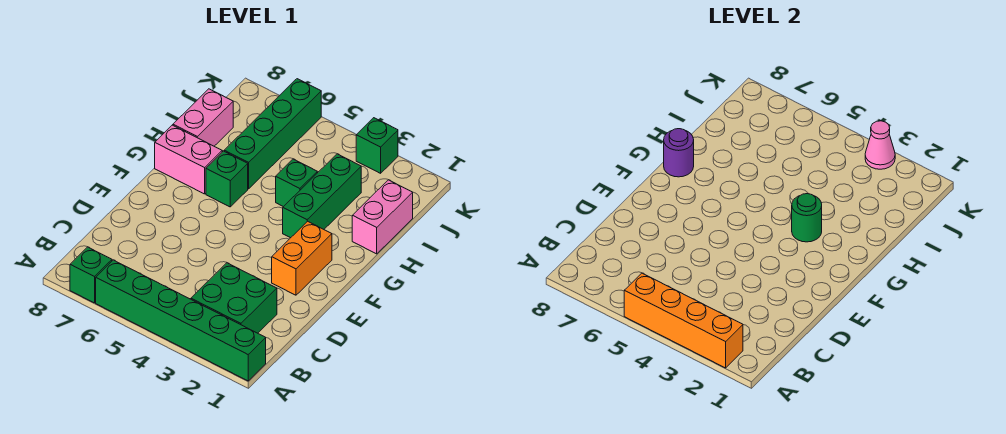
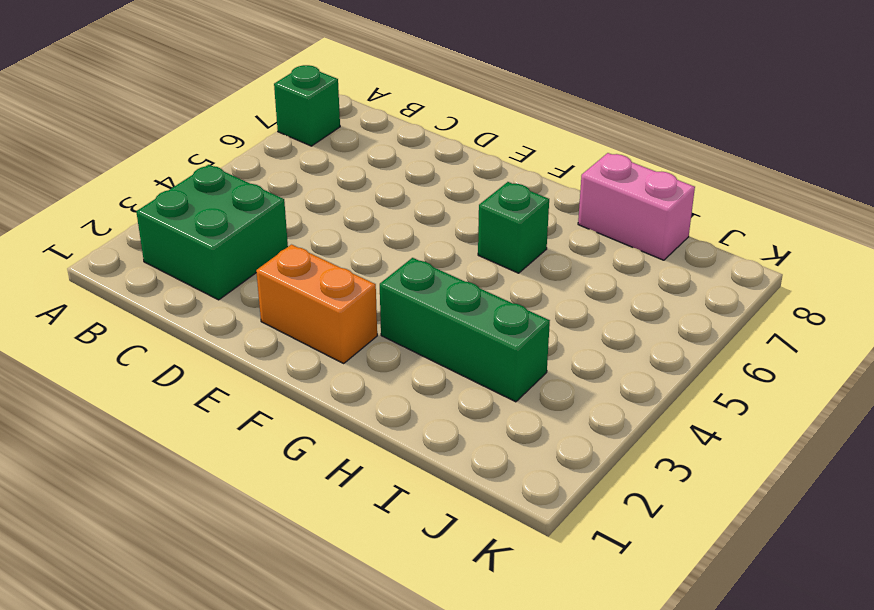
none -> green brick A1:A6 level 1
none -> pink brick G7:G8 level 1
none -> pink brick H1:I1 level 1

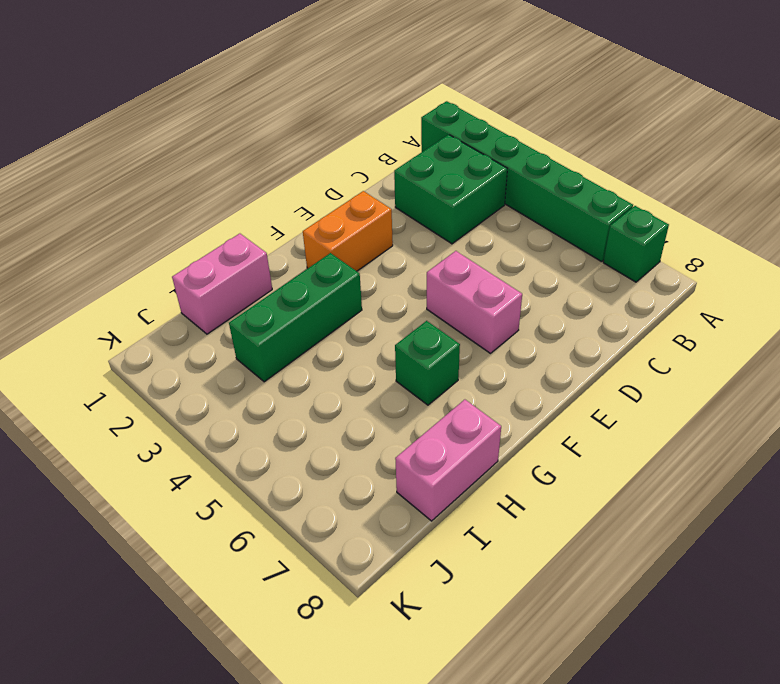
pink brick E5:E6 level 1 -> pink brick G7:G8 level 1
none -> green brick H4 level 1
none -> green brick H6:K6 level 1
none -> green brick K3 level 1

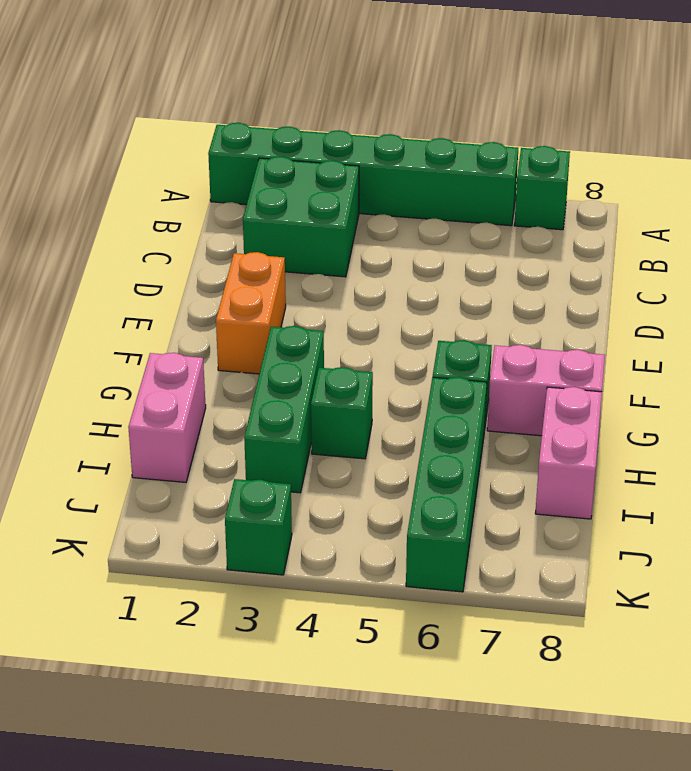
none -> orange brick A2:A5 level 2
none -> green round brick G3 level 2
none -> purple round brick G8 level 2

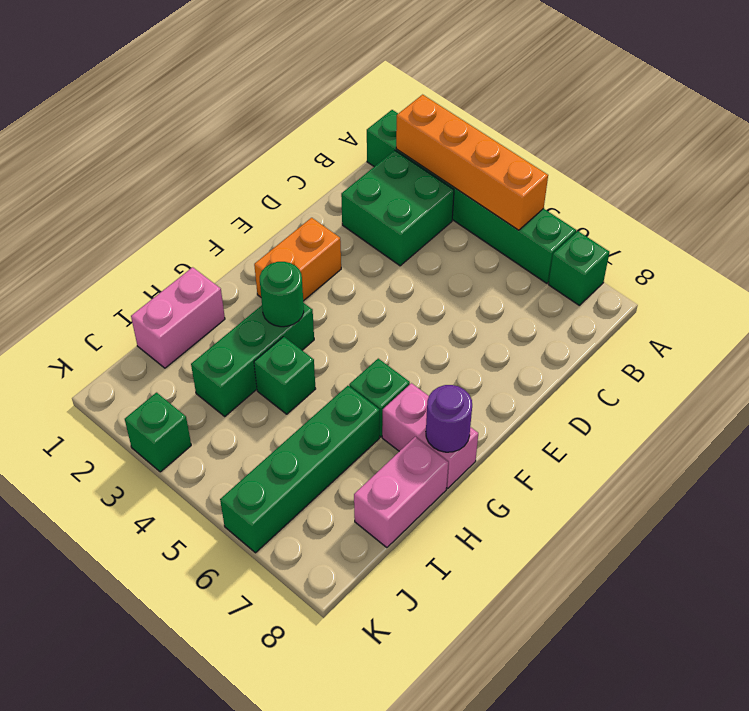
none -> pink cone K3 level 2

